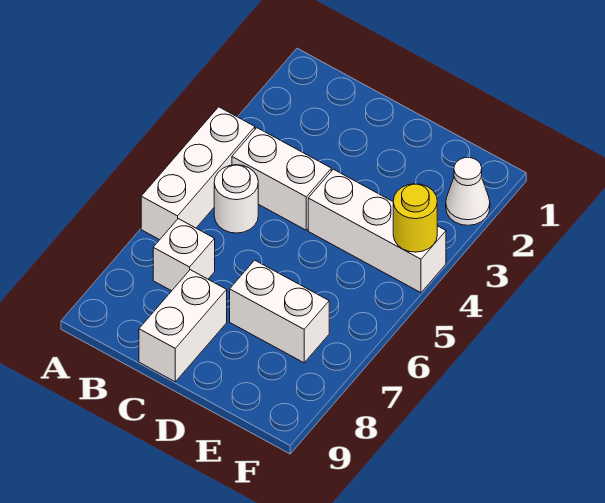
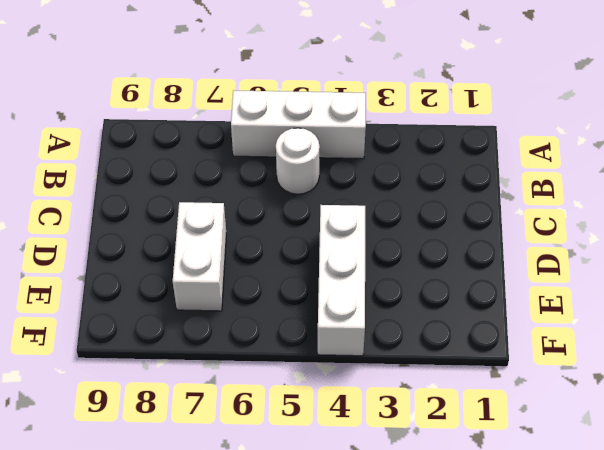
none -> white brick B4:C4 level 1
none -> white brick B7 level 1

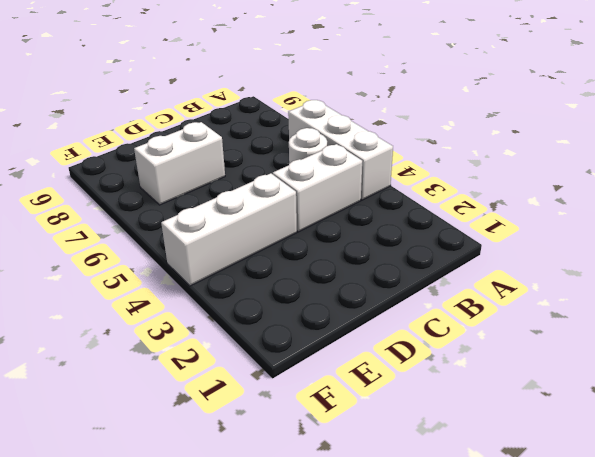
none -> white brick B7 level 1
none -> white brick C8:C9 level 1

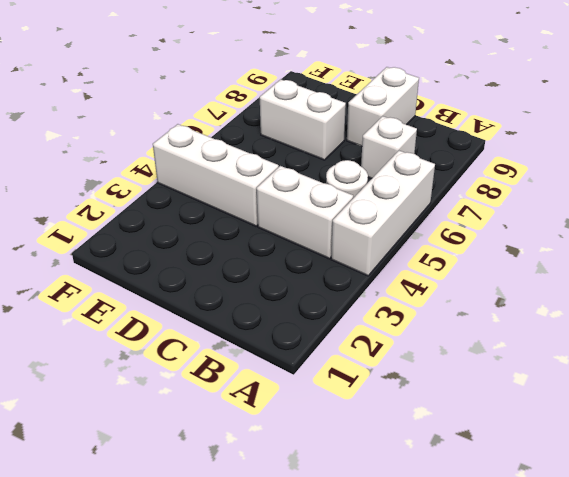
none -> white cone F2 level 1
none -> yellow round brick F4 level 2

